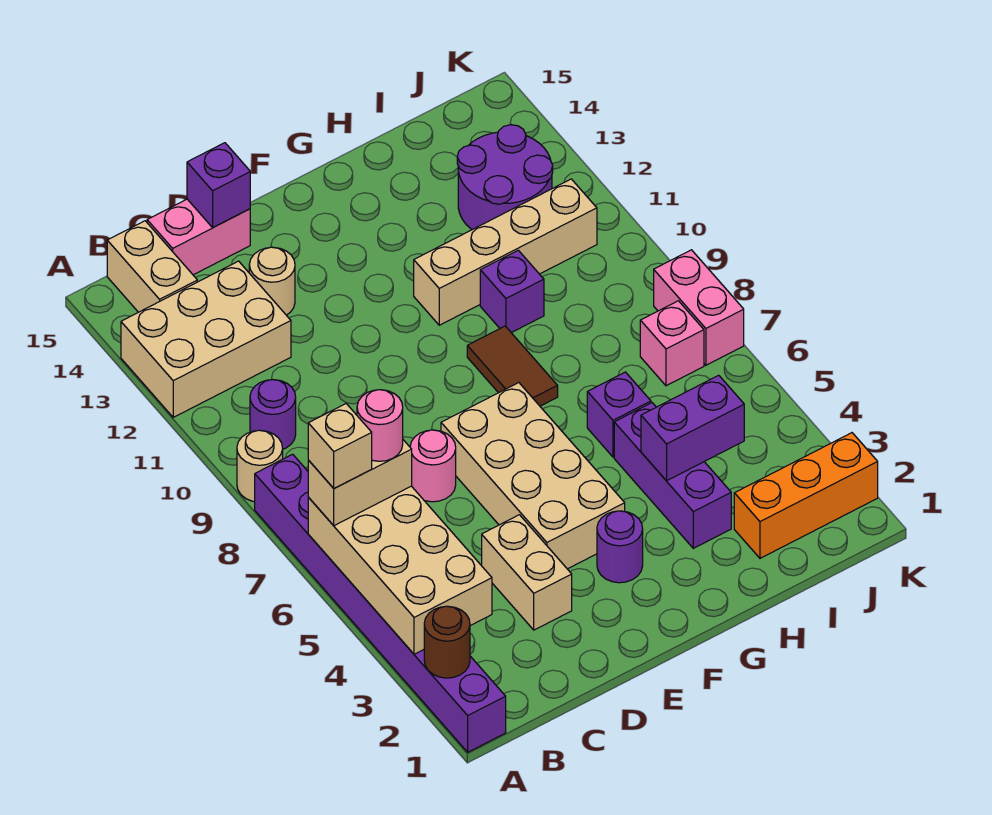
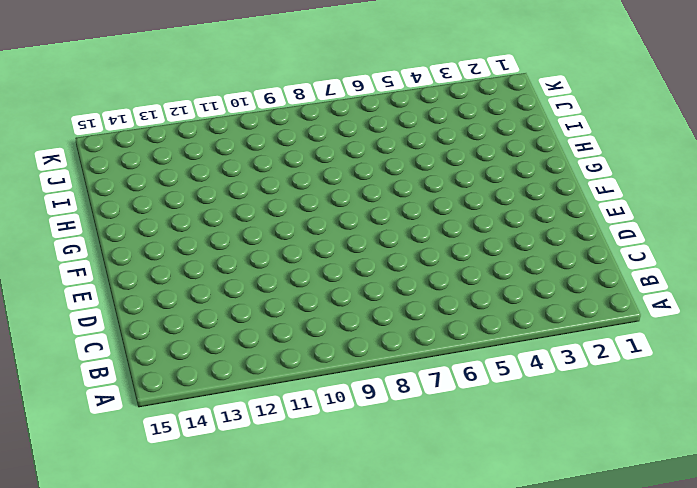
none -> purple brick A1:A8 level 1
none -> tan round brick A9 level 1
none -> tan brick A12:C13 level 1

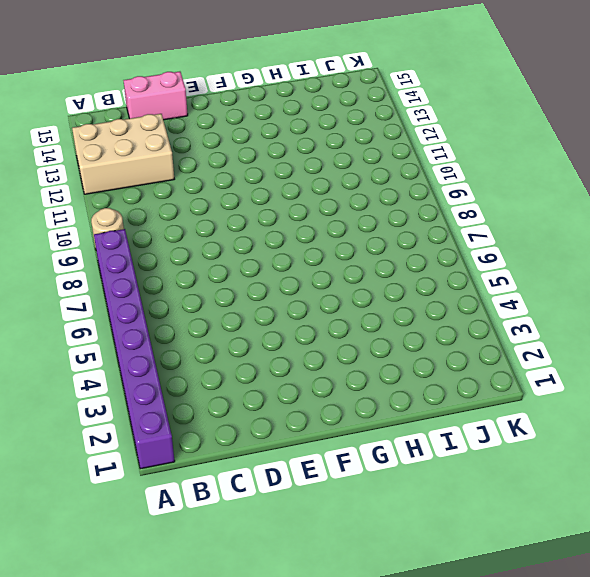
none -> purple round brick B10 level 1
none -> tan brick B14:B15 level 1
none -> tan brick D3:D4 level 1

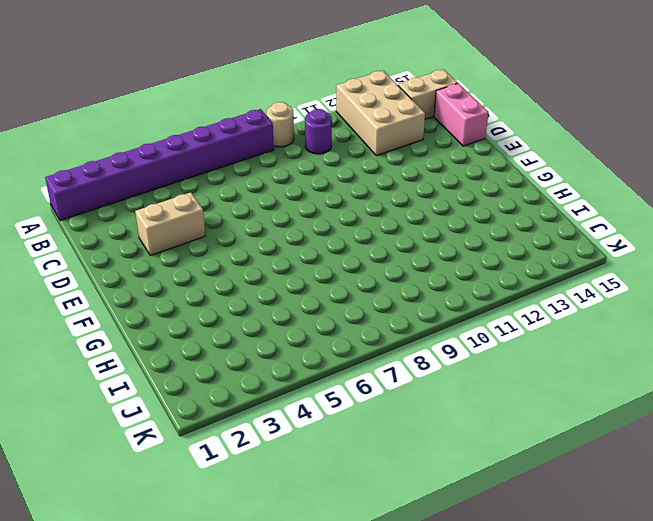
none -> pink round brick D7 level 1
none -> tan round brick D13 level 1
none -> tan brick E4:F7 level 1

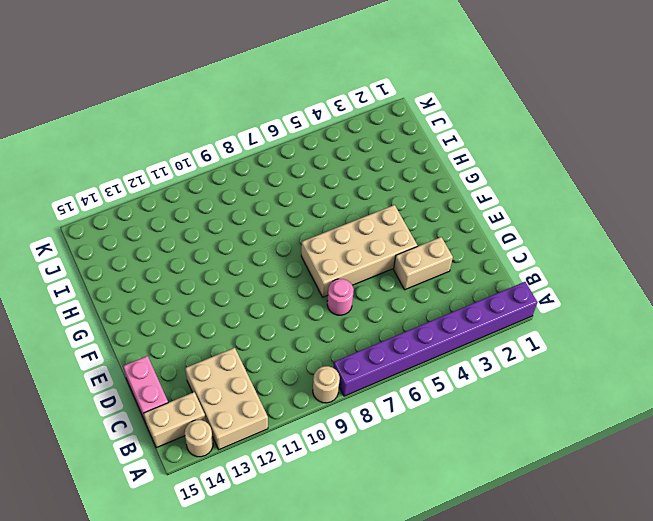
tan round brick A14 level 1 -> tan round brick D13 level 1
none -> purple round brick B10 level 1
none -> purple round brick F3 level 1
none -> brown tile G8:G9 level 1

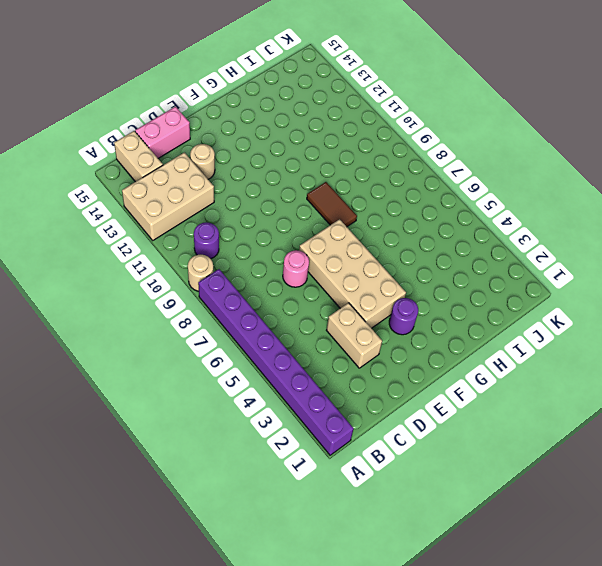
none -> tan brick G11:J11 level 1
none -> purple brick H3:H5 level 1
none -> purple brick H6 level 1

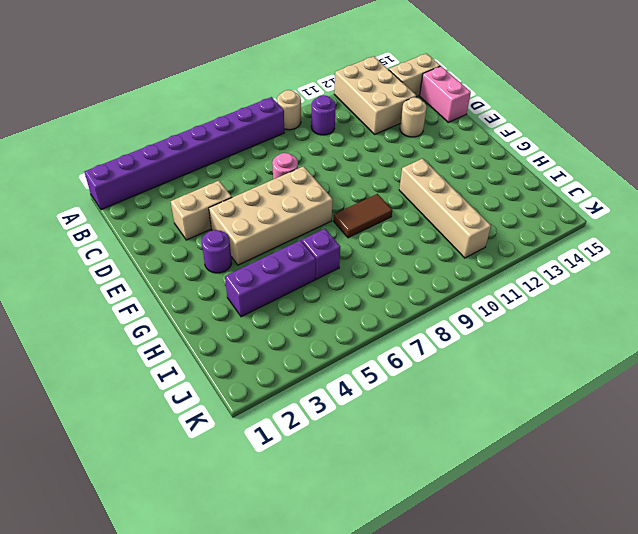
none -> purple brick H10 level 1
none -> orange brick I2:K2 level 1
none -> purple round brick I12:J13 level 1

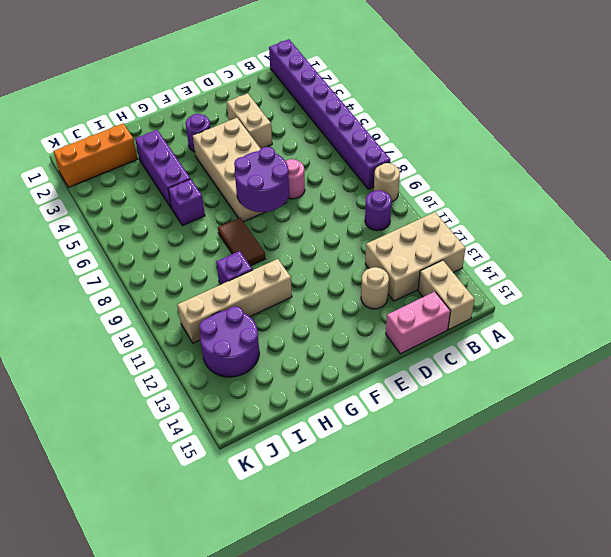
purple round brick E7:F8 level 2 -> none
none -> pink brick J7 level 1
none -> pink brick K7:K8 level 1
none -> brown round brick A2 level 2

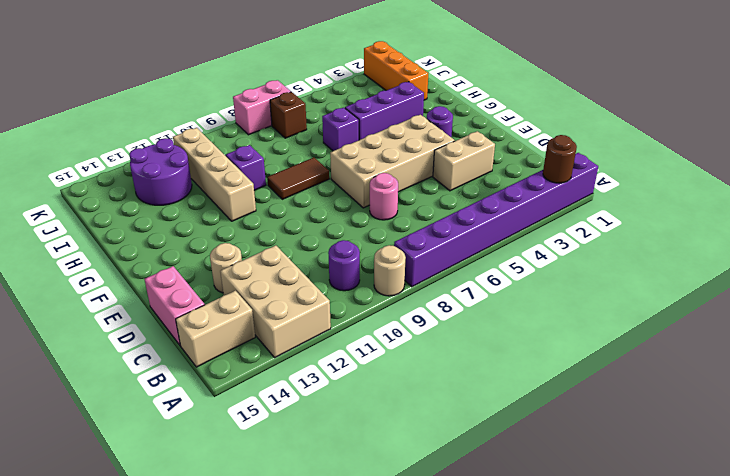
brown brick J7 level 1 -> pink brick J7 level 1
none -> tan brick A3:B6 level 2
none -> purple brick D15 level 2
none -> purple brick H4:I4 level 2

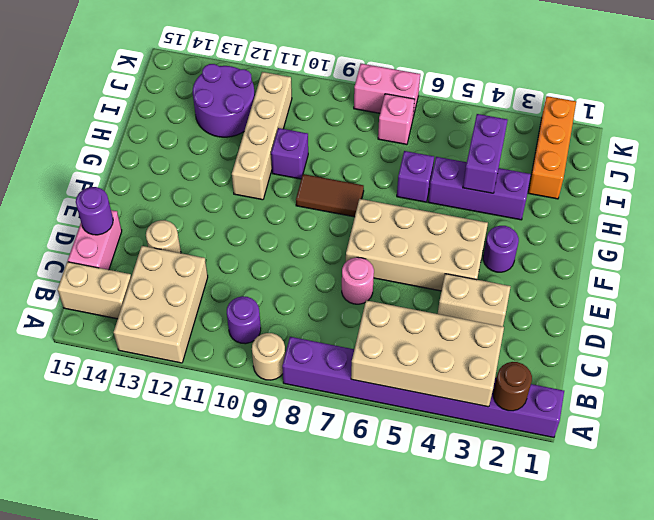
purple round brick D15 level 2 -> purple brick D15 level 2
none -> tan brick A6:B6 level 3
none -> tan brick A6 level 4
none -> pink round brick B6 level 4

